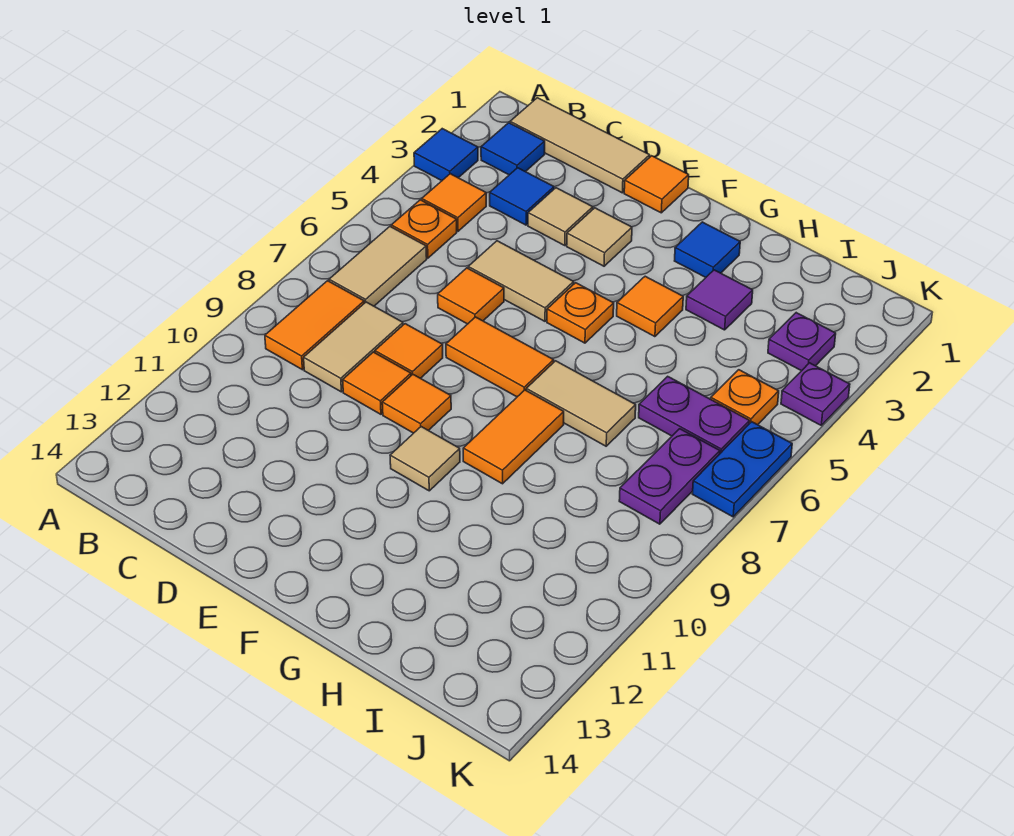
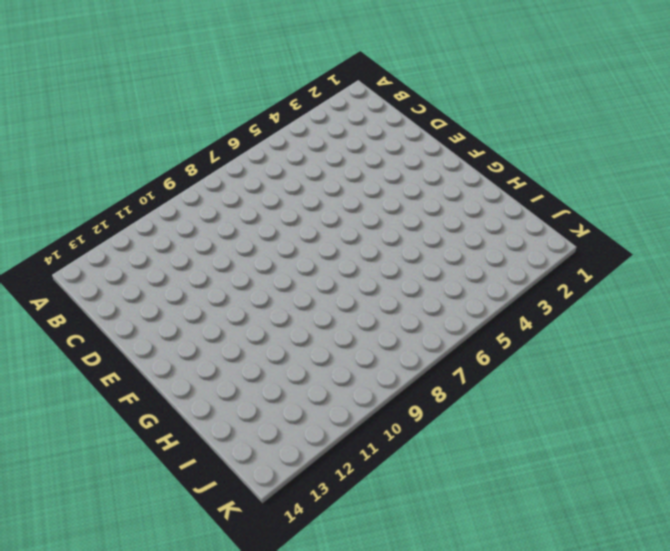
none -> blue tile A3 level 1
none -> tan tile B1:D1 level 1
none -> blue tile B2 level 1
none -> orange tile B4 level 1

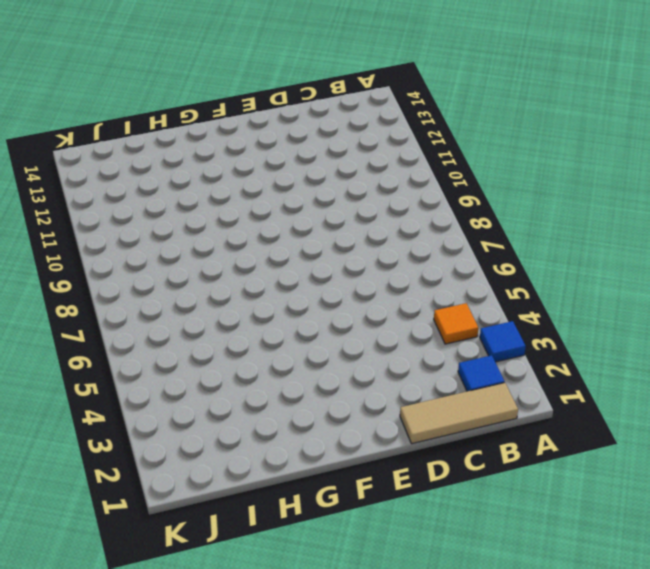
none -> orange plate B5 level 1
none -> tan tile B6:B7 level 1
none -> orange tile B8:B9 level 1
none -> blue tile C3 level 1

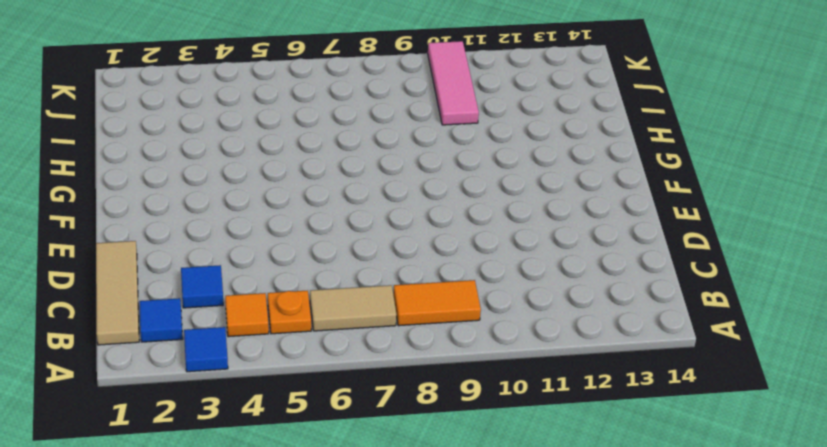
pink tile I10:K10 level 1 -> none
none -> tan tile C8:C9 level 1
none -> tan tile D3 level 1
none -> tan tile D5:E5 level 1
none -> orange tile D6 level 1

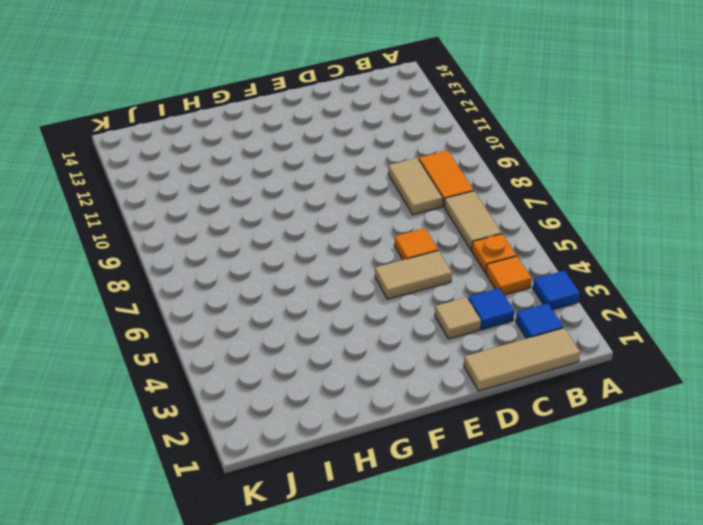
none -> orange tile D8 level 1
none -> orange tile D9 level 1
none -> orange tile E1 level 1
none -> tan tile E3 level 1

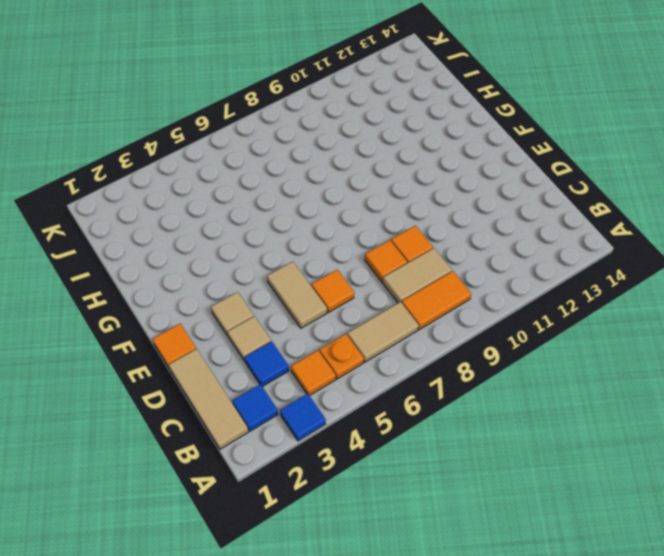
none -> orange tile E7:F7 level 1
none -> orange tile E9 level 1
none -> orange plate F5 level 1
none -> tan tile F10 level 1

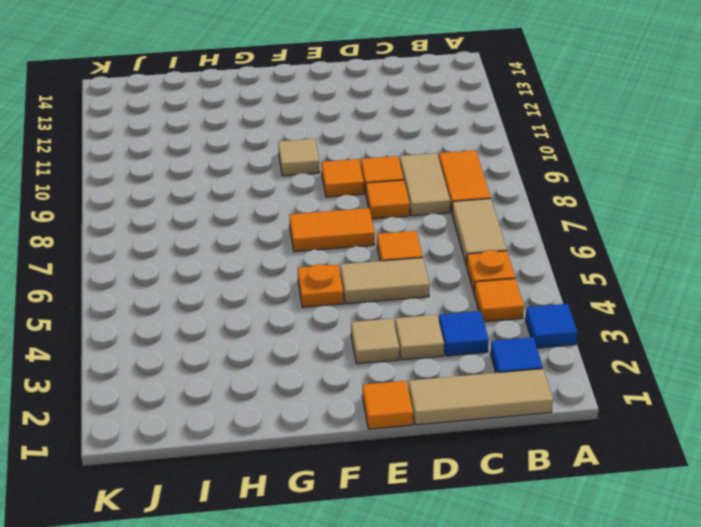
none -> blue tile G2 level 1
none -> orange tile G4 level 1
none -> tan tile G7:H7 level 1
none -> orange tile G8:G9 level 1

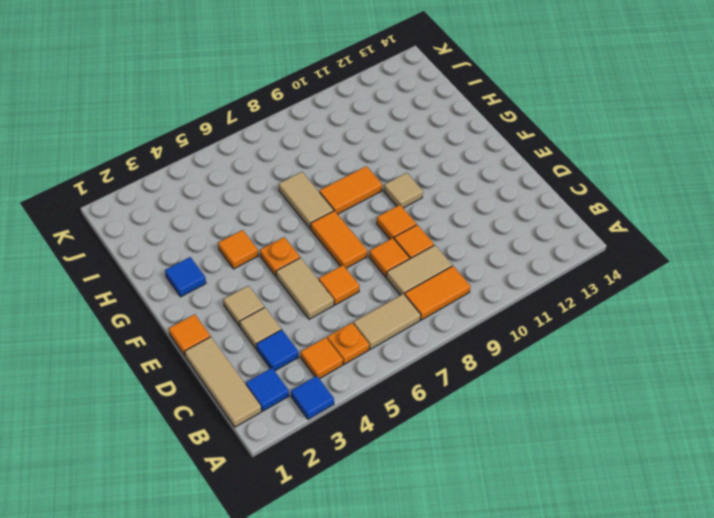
none -> purple tile H3 level 1
none -> purple plate I6:J6 level 1
none -> purple plate J3 level 1
none -> orange plate J5 level 1

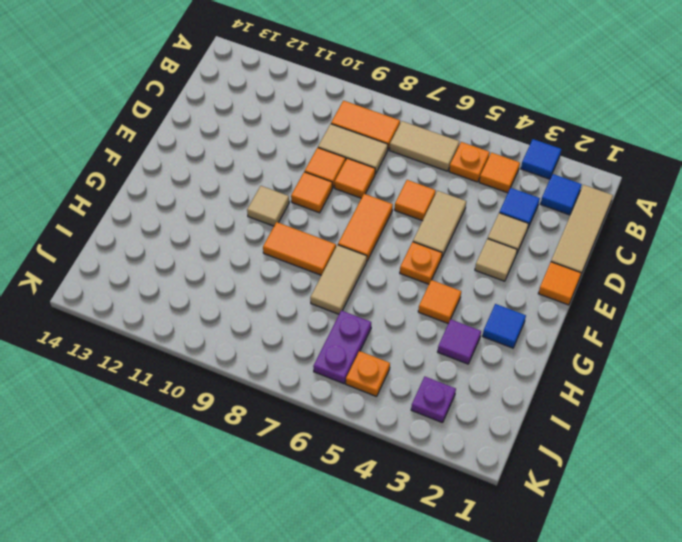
none -> purple plate J7:J8 level 1
none -> purple plate K4 level 1
none -> blue plate K6:K7 level 1

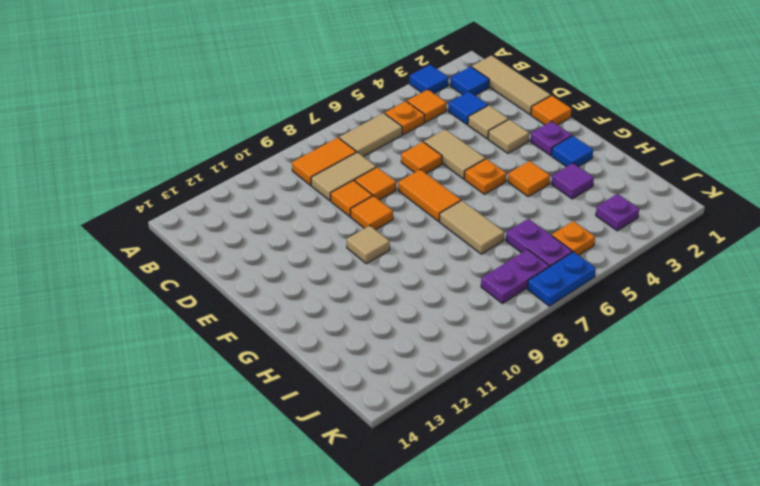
purple plate F2 level 1 -> purple plate K4 level 1
none -> orange tile G8:G9 level 1

